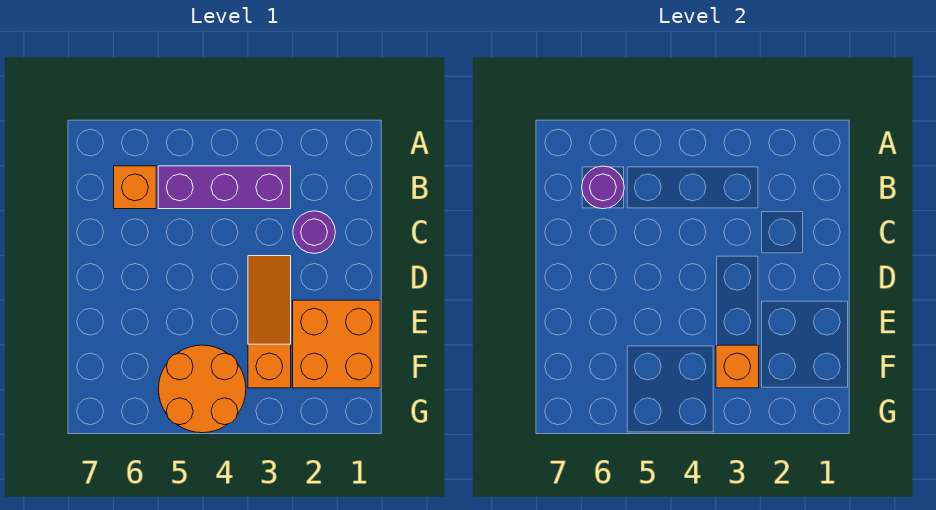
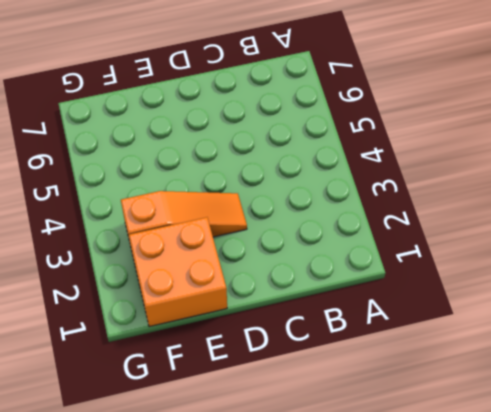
none -> purple brick B3:B5 level 1
none -> orange brick B6 level 1

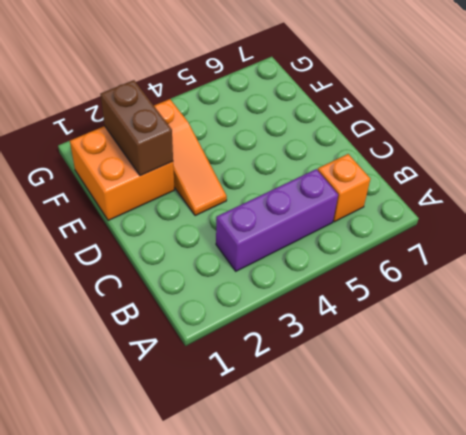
brown brick E2:F2 level 2 -> none
none -> purple round brick C2 level 1
none -> orange round brick F4:G5 level 1

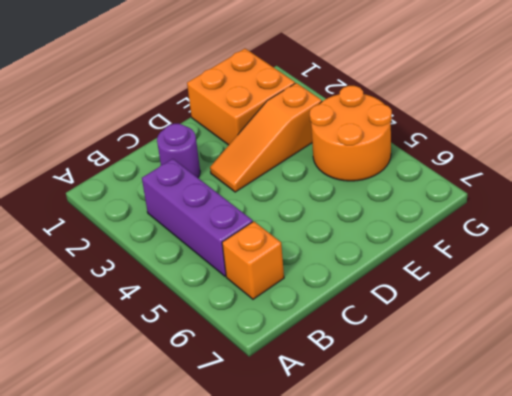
none -> purple round brick B6 level 2
none -> orange brick F3 level 2

